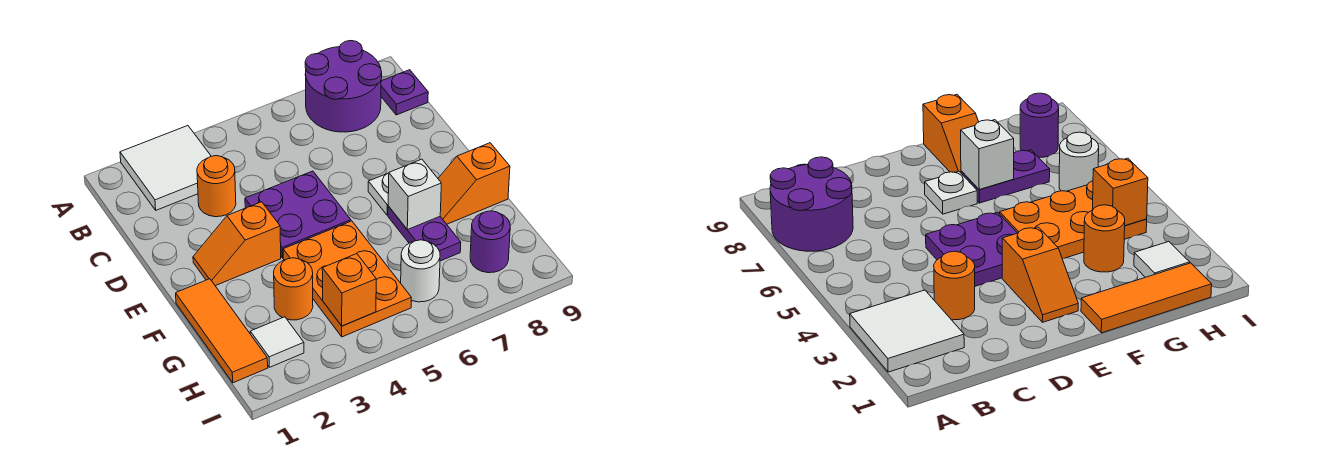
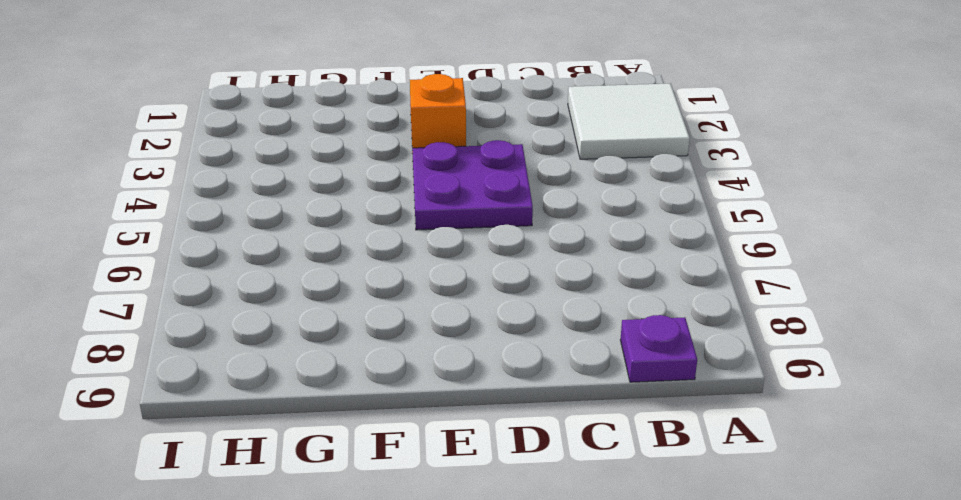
none -> purple round brick A7:B8 level 1
none -> orange round brick C3 level 1
none -> white plate E7 level 1

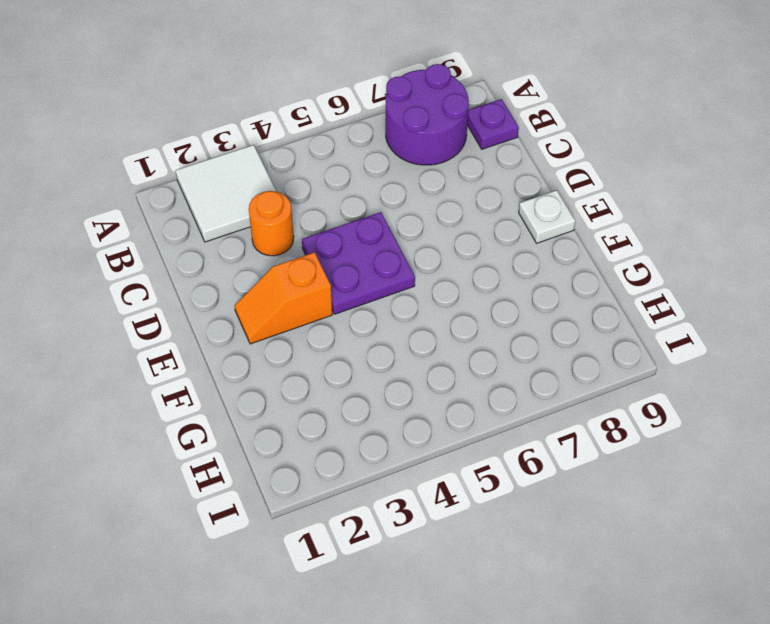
white plate E9 level 1 -> white plate E7 level 1
none -> orange tile F1:H1 level 1
none -> orange plate F4:H5 level 1
none -> purple plate F7:G7 level 1

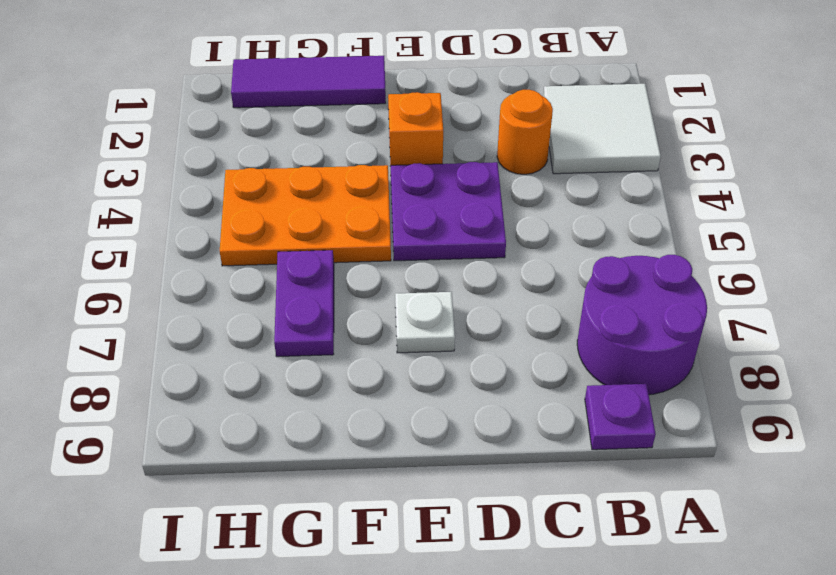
purple tile F1:H1 level 1 -> orange tile F1:H1 level 1
purple plate G6:G7 level 1 -> purple plate F7:G7 level 1
none -> orange slope F8:F9 level 1 top 9
none -> orange round brick G3 level 1
none -> white tile H2 level 1

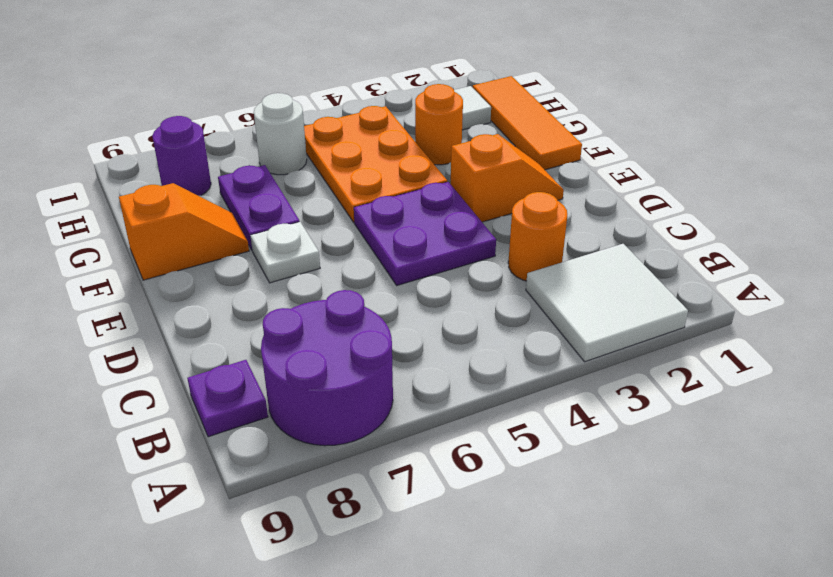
none -> white brick F7 level 2
none -> orange brick H4 level 2

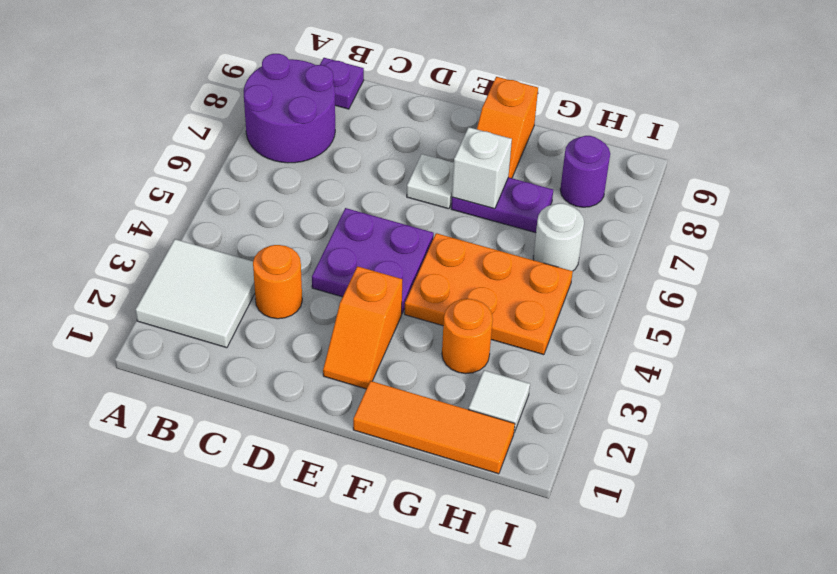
none -> orange brick H4 level 2

